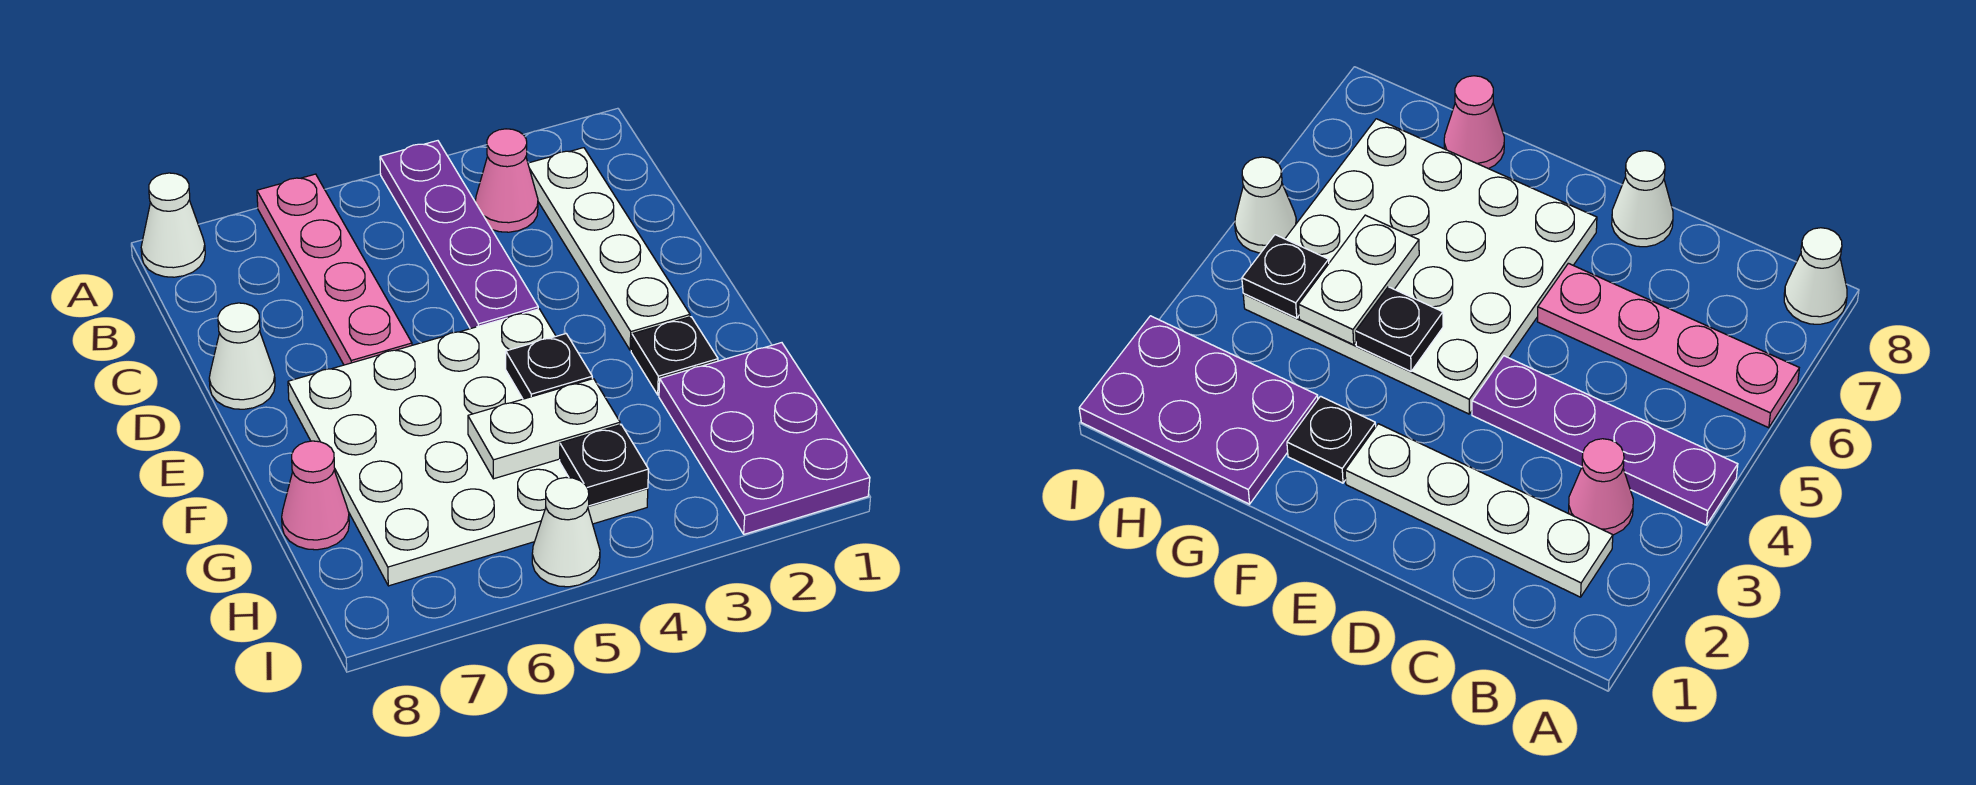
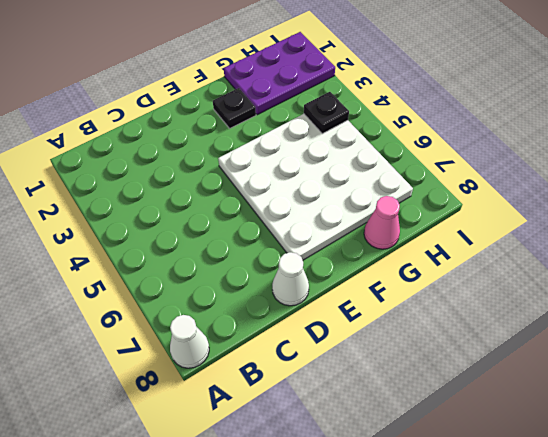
none -> purple plate A4:D4 level 1
none -> pink plate A6:D6 level 1
none -> white plate B2:E2 level 1

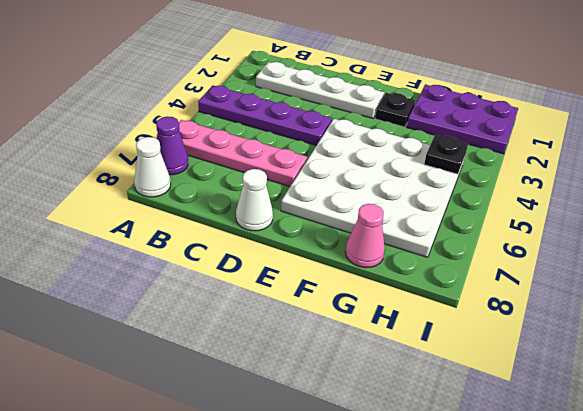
purple cone A7 level 1 -> none
none -> pink cone B3 level 1
none -> white cone I5 level 1
none -> black plate F4 level 2

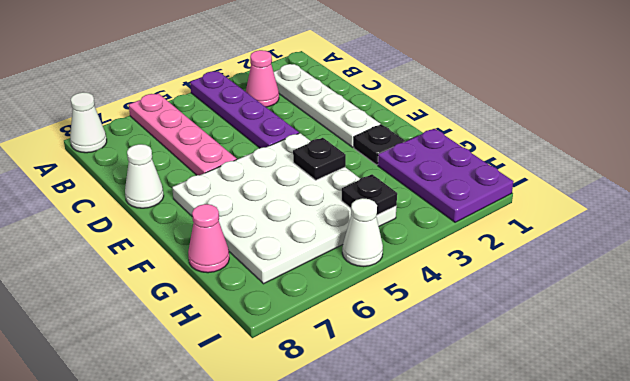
none -> white plate G4:G5 level 2

